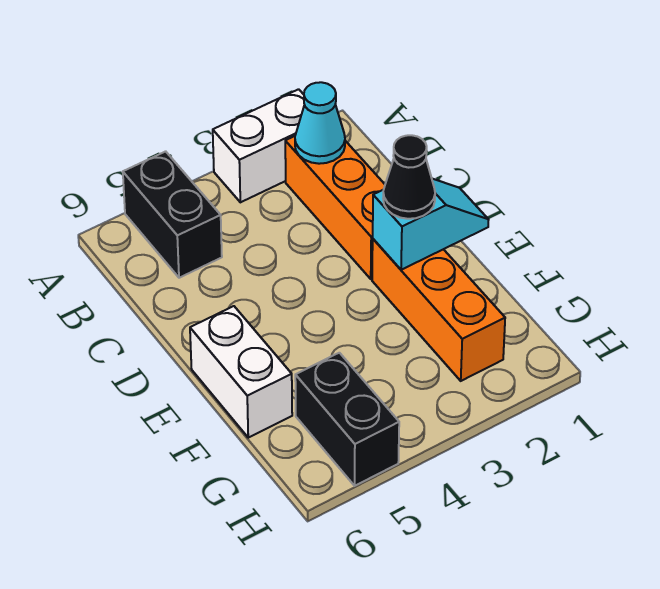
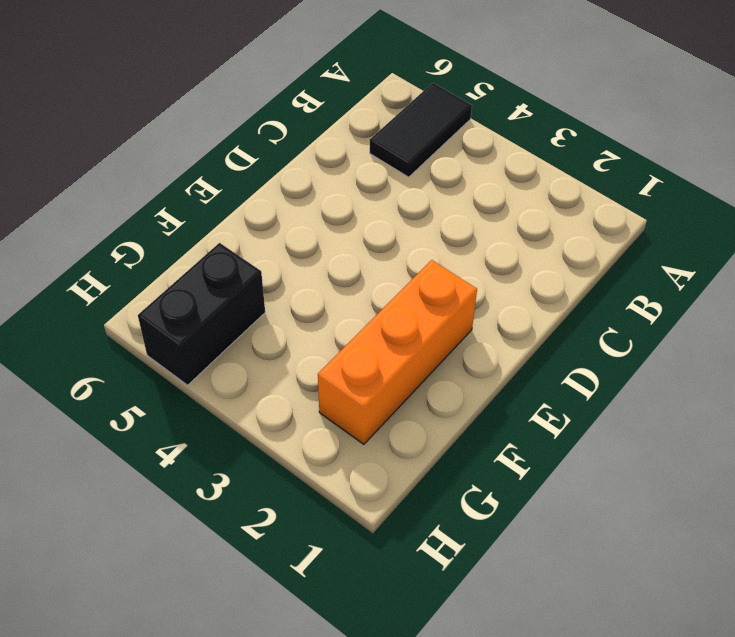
black tile A5:B5 level 1 -> black brick A5:B5 level 1
none -> white brick A2:A3 level 1
none -> orange brick B2:D2 level 1

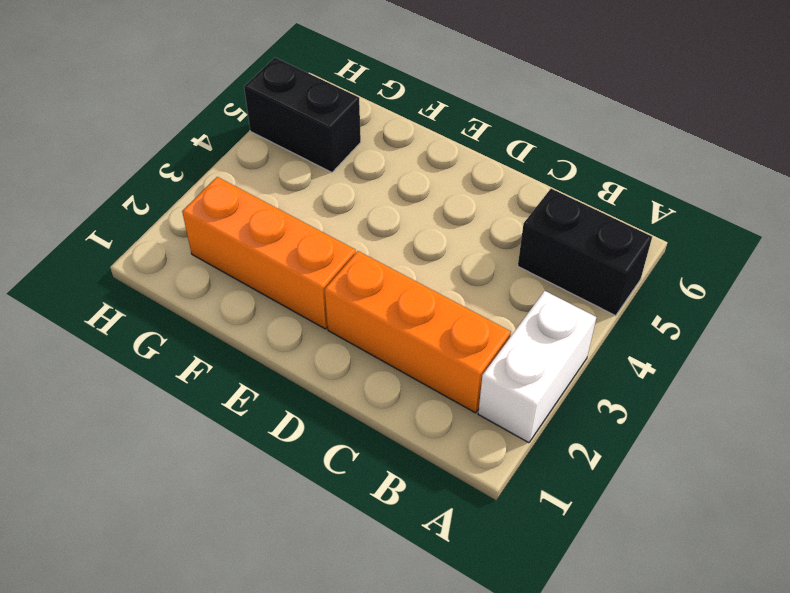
none -> white brick E6:F6 level 1
none -> cyan cone B2 level 2

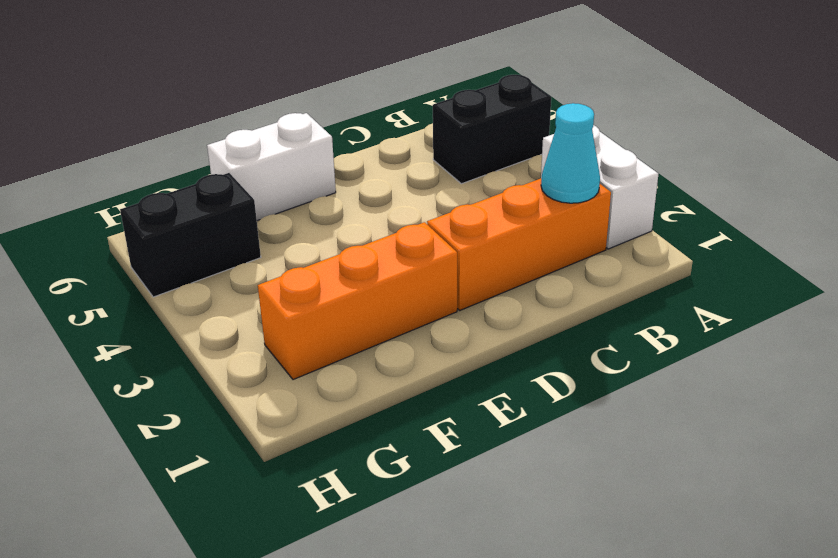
none -> cyan slope E1:E2 level 2 top 2
none -> black cone E2 level 3

